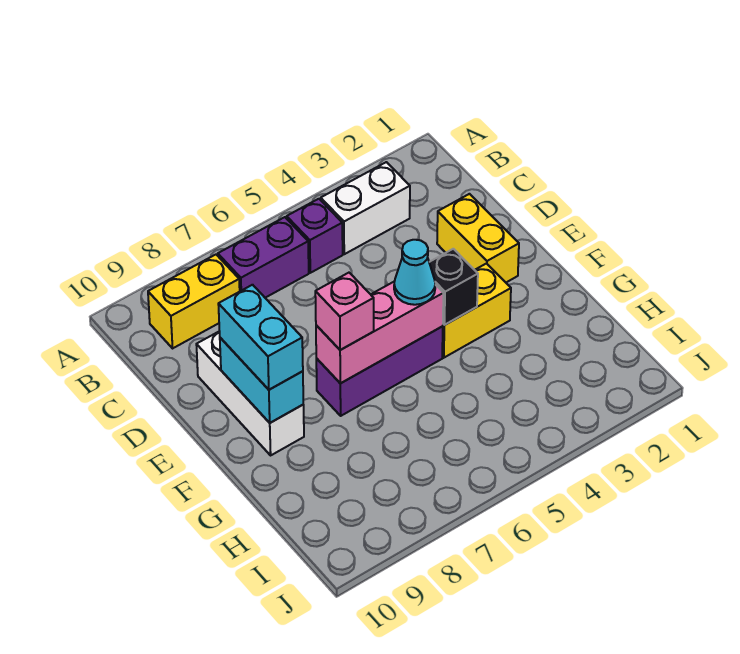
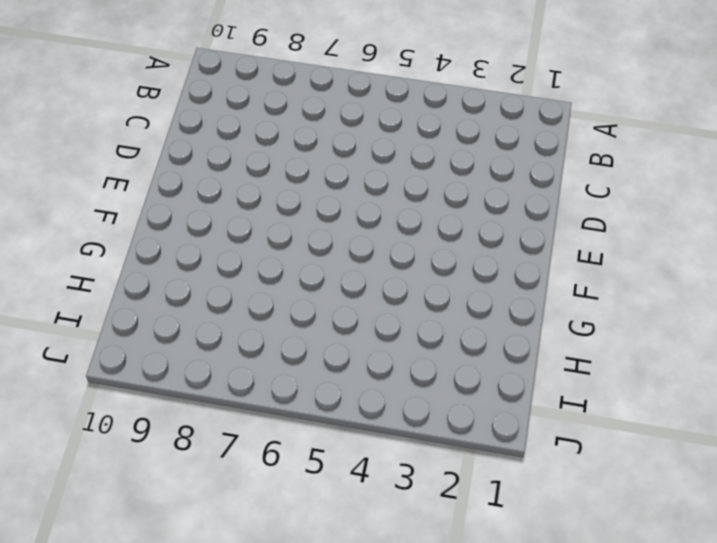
none -> white brick B3:B4 level 1
none -> purple brick B5 level 1
none -> purple brick B6:B7 level 1

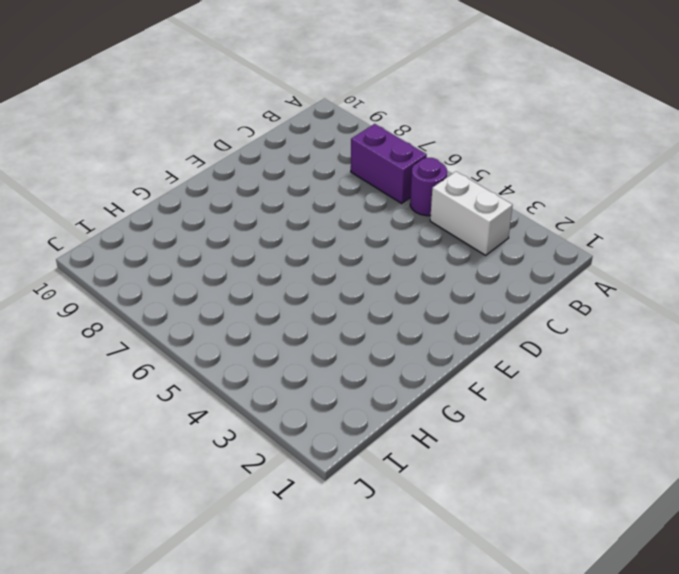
purple round brick B5 level 1 -> purple brick B5 level 1
none -> yellow brick B8:B9 level 1
none -> yellow brick D2:E2 level 1
none -> white brick D9:F9 level 1

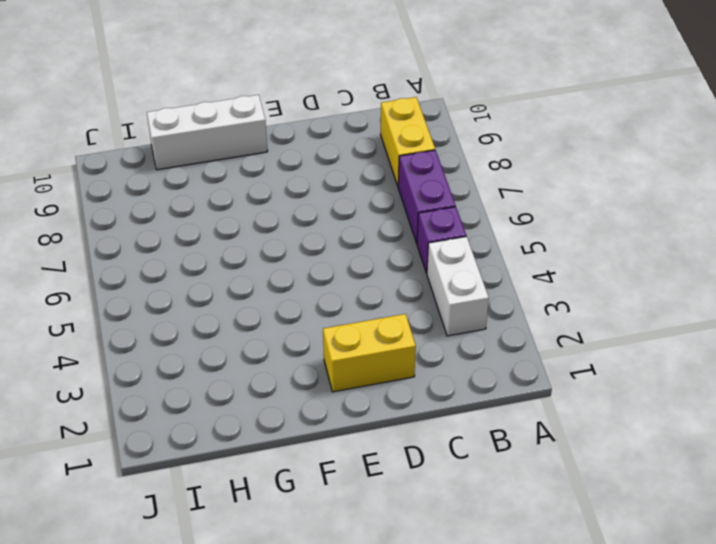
white brick F10:H10 level 1 -> white brick D9:F9 level 1
none -> yellow brick F3:F4 level 1
none -> purple brick F5:F7 level 1
none -> cyan brick E9:F9 level 2

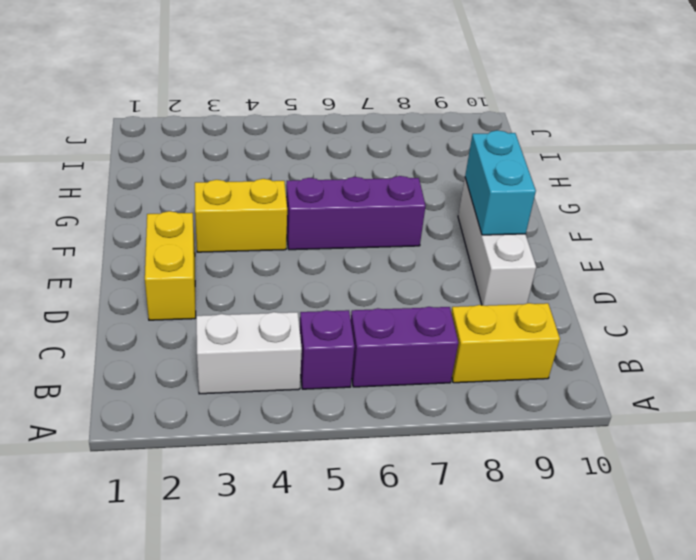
none -> black brick F4 level 2
none -> pink brick F5:F7 level 2
none -> cyan brick E9:F9 level 3

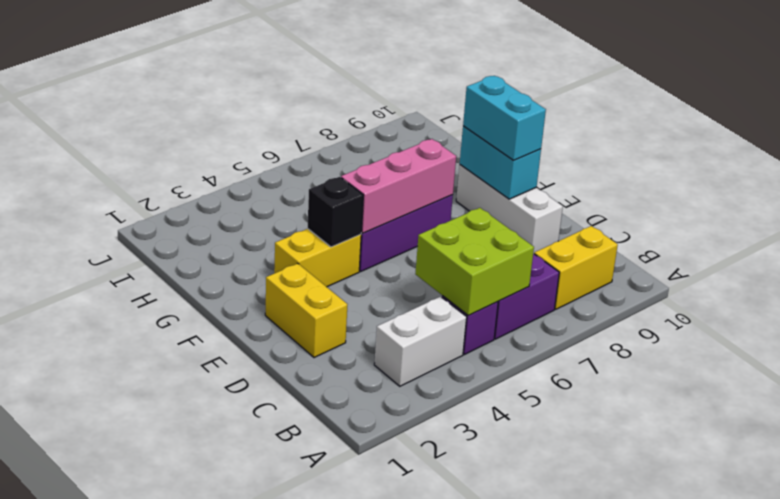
lime brick B5:C6 level 2 -> none
none -> cyan cone F5 level 3
none -> pink brick F7 level 3

